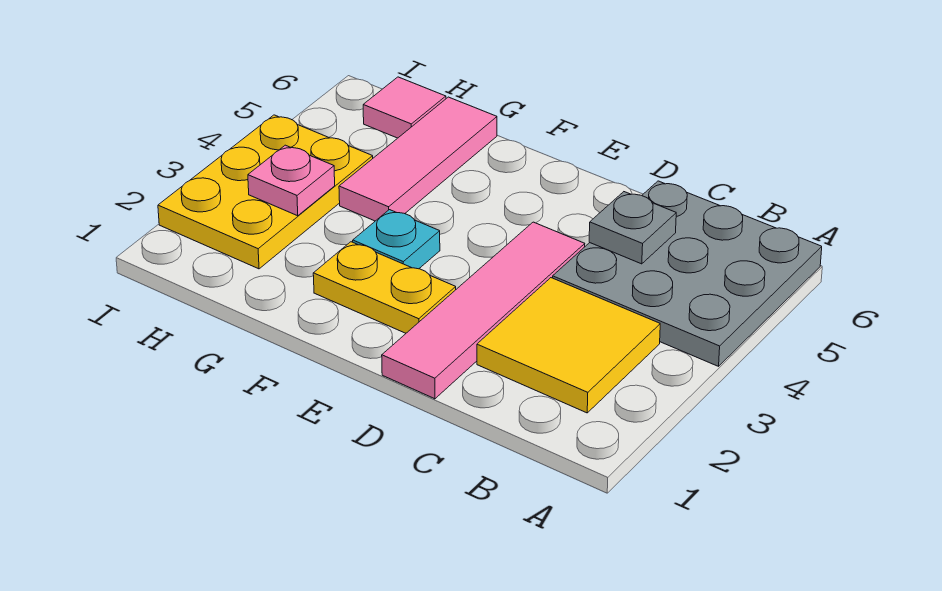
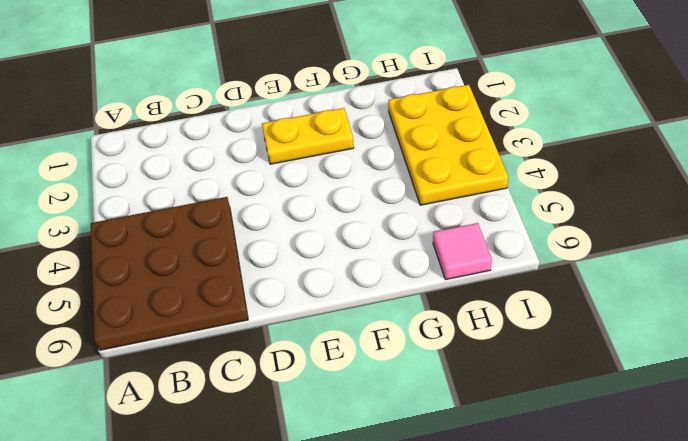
brown plate A4:C6 level 1 -> grey plate A4:C6 level 1
none -> yellow tile B2:C3 level 1
none -> pink tile D1:D4 level 1

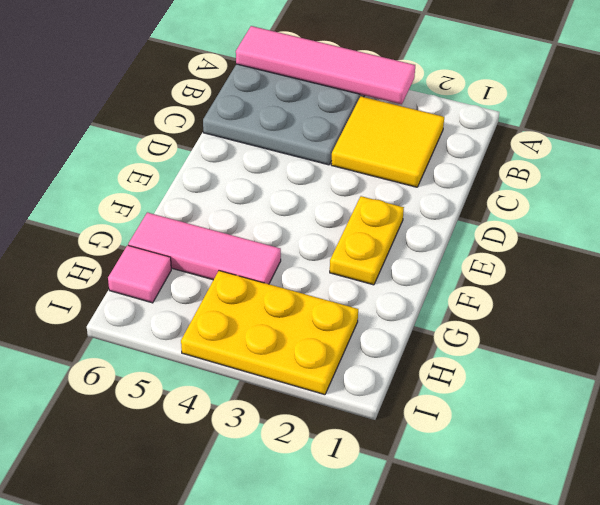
pink tile A3:A6 level 2 -> pink tile D1:D4 level 1
none -> cyan plate F3 level 1
none -> grey plate C5 level 2

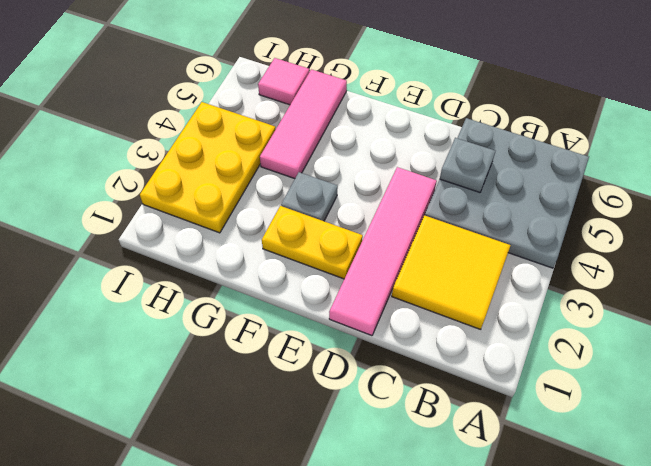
grey plate F3 level 1 -> cyan plate F3 level 1
none -> pink plate H3 level 2

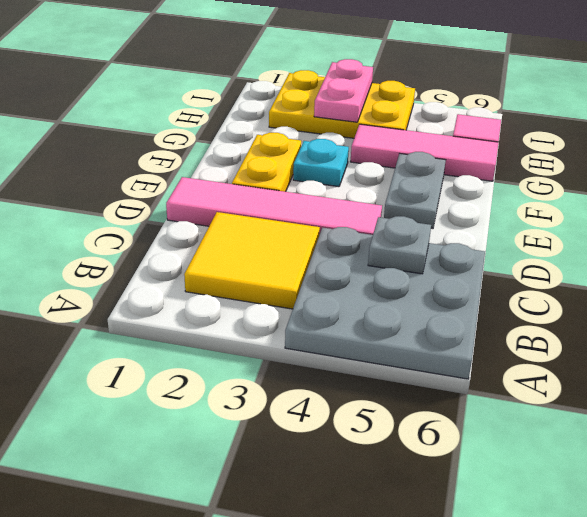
grey plate E5:F5 level 1 -> none
pink plate H3:I3 level 2 -> pink plate H3 level 2

